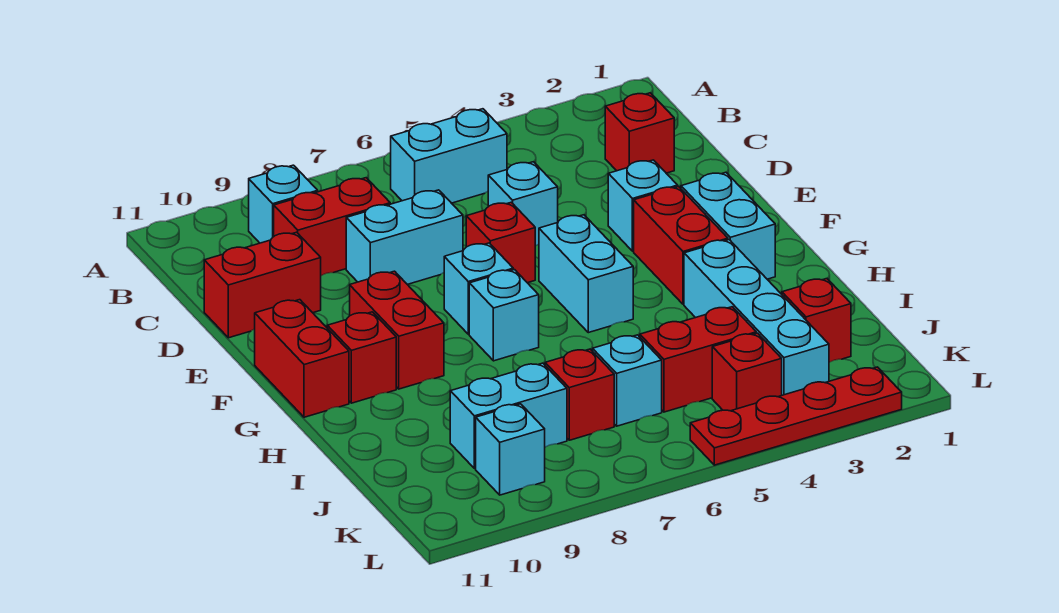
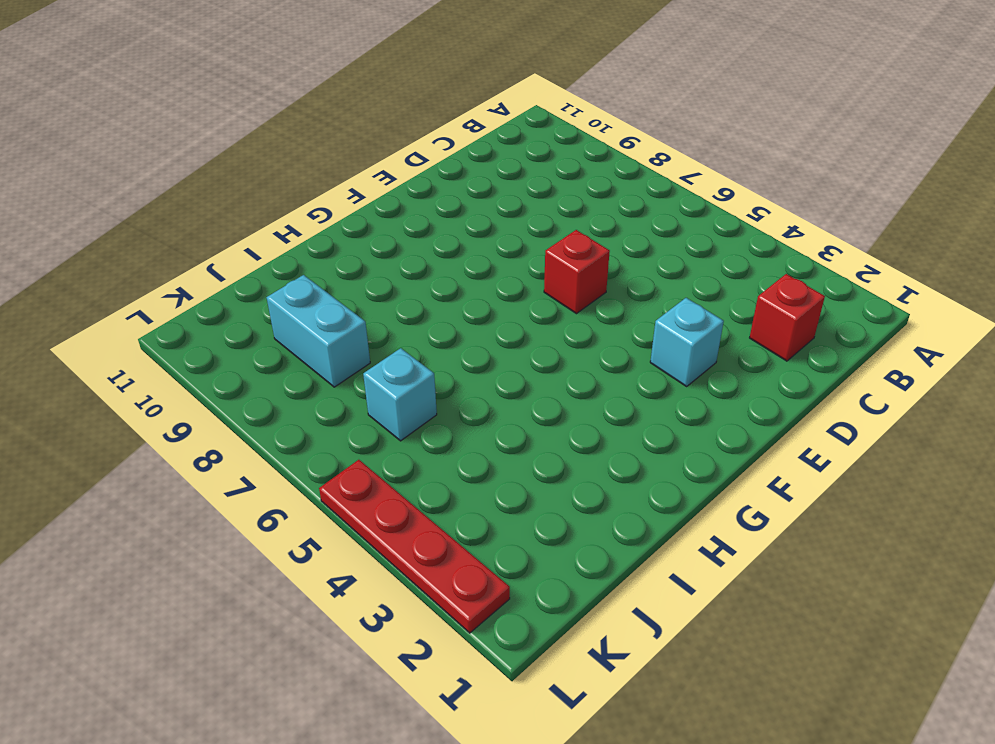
none -> cyan brick B5:B6 level 1
none -> cyan brick B9 level 1
none -> red brick C8:C9 level 1

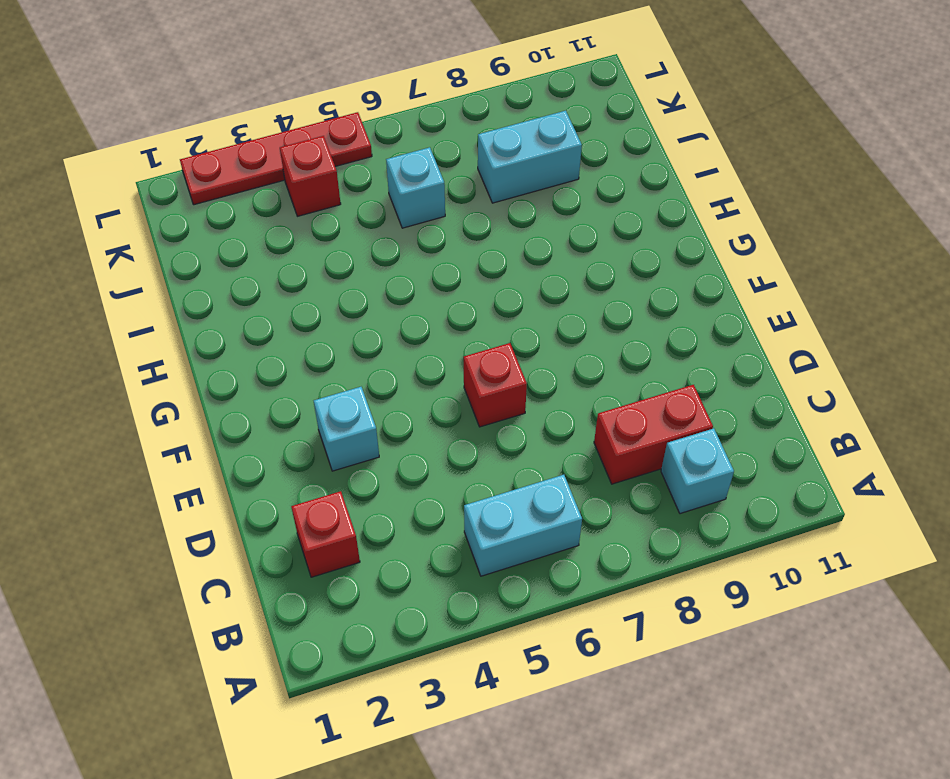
none -> cyan brick D5 level 1
none -> cyan brick D7:D8 level 1
none -> red brick D10:D11 level 1

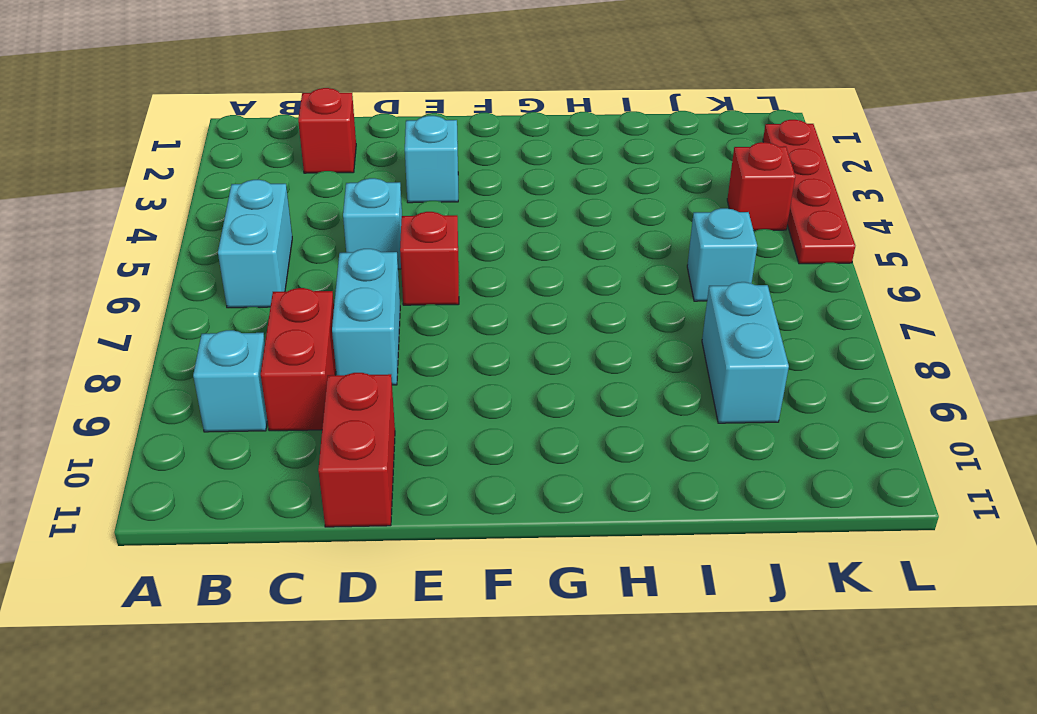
none -> cyan brick F2:G2 level 1
none -> red brick F3:G3 level 1
none -> cyan brick F5:G5 level 1

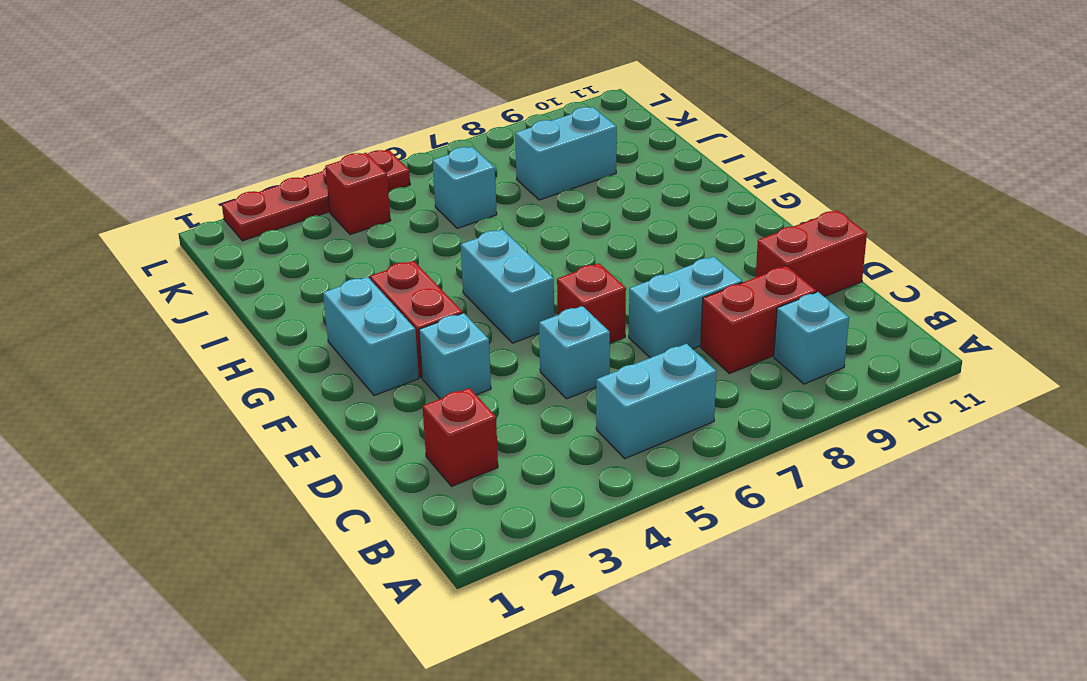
none -> cyan brick F7 level 1
none -> red brick F9:G9 level 1
none -> red brick F11:G11 level 1

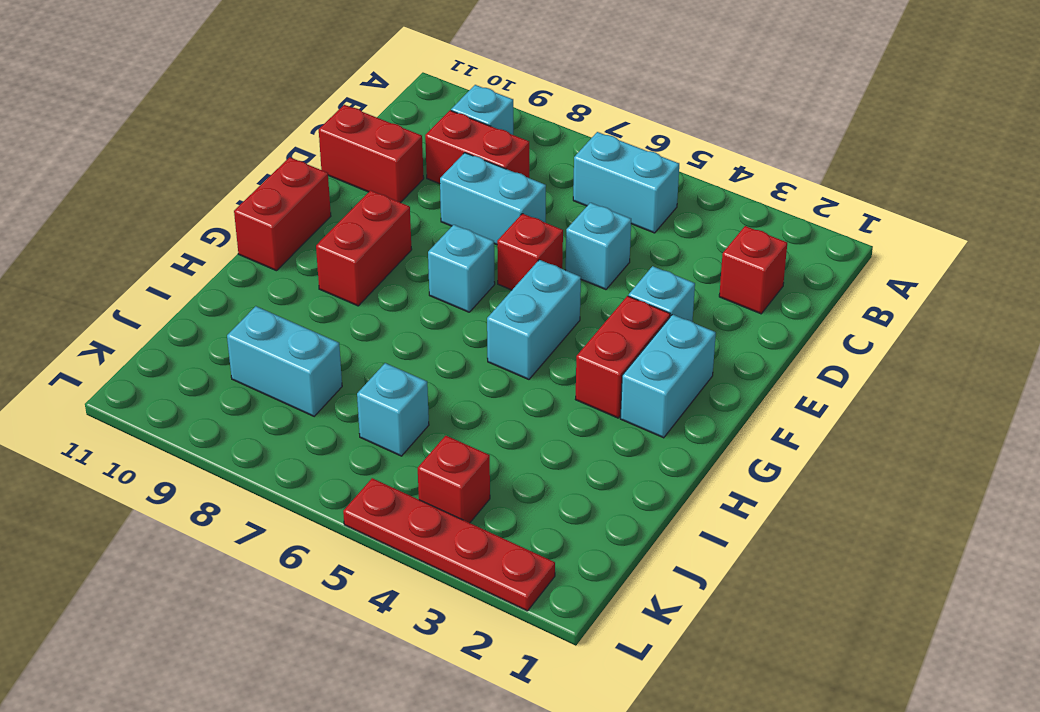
none -> cyan brick G7 level 1
none -> red brick G10 level 1
none -> cyan brick H3:K3 level 1

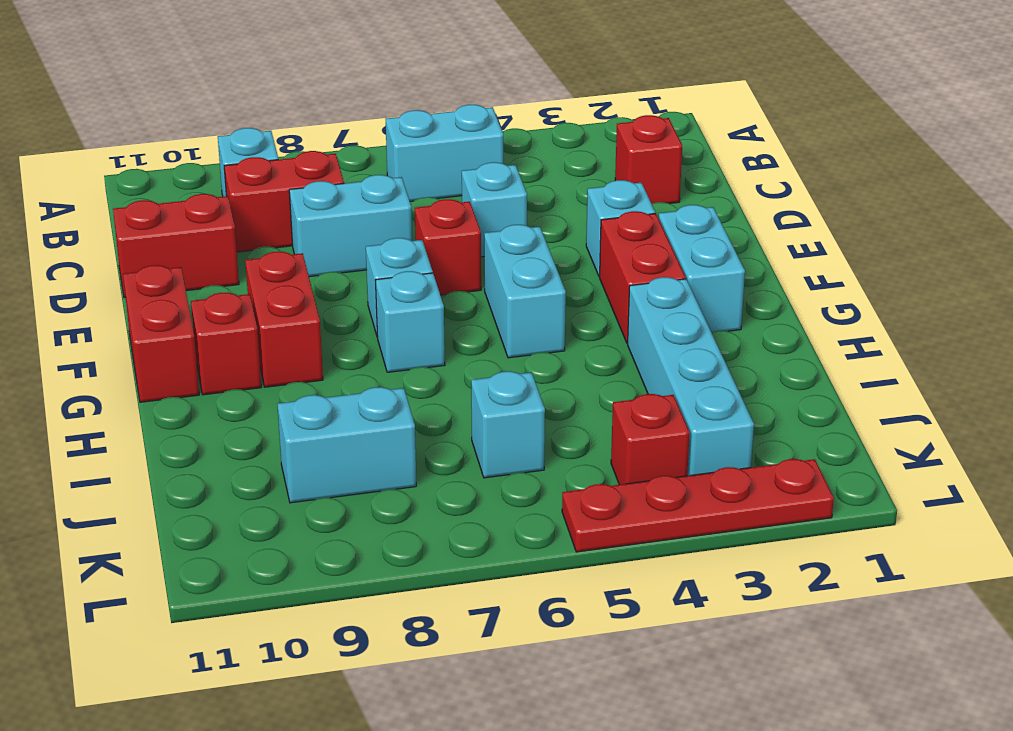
none -> red brick J2 level 1
none -> red brick J4:J5 level 1
none -> red brick J7 level 1

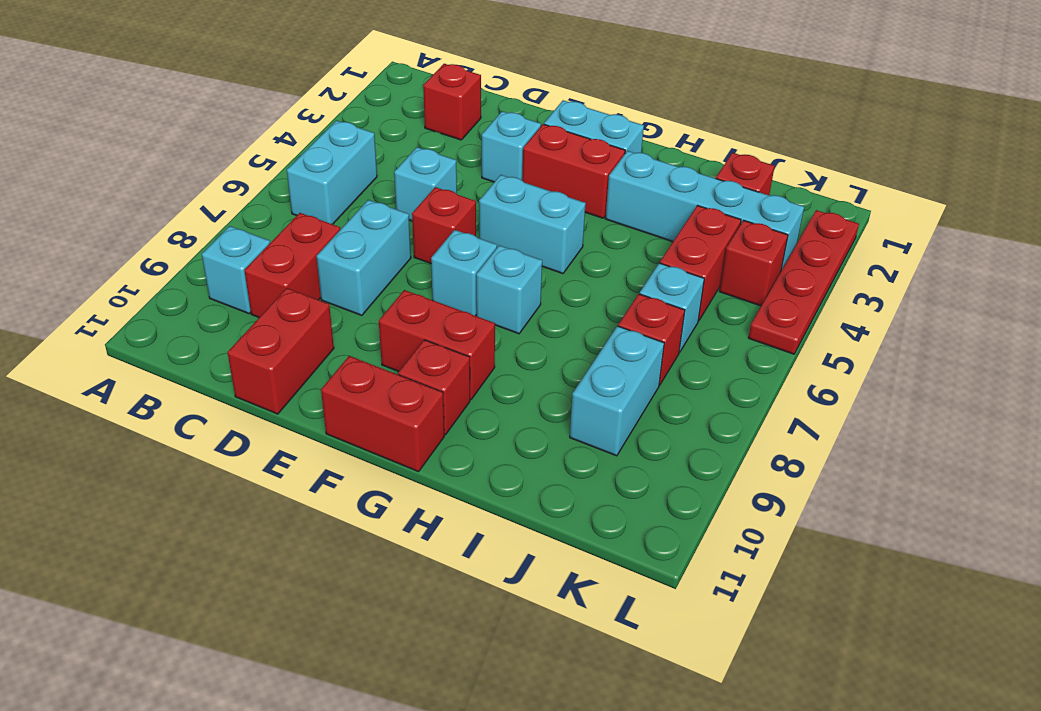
none -> cyan brick K9 level 1

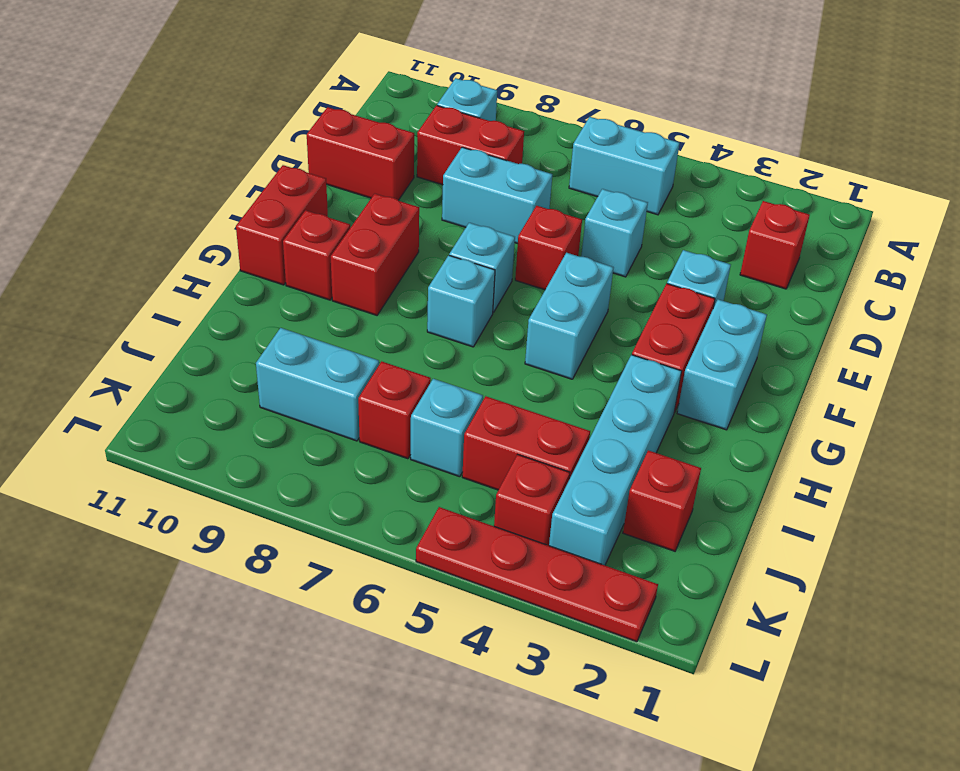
none -> cyan brick K9 level 1

